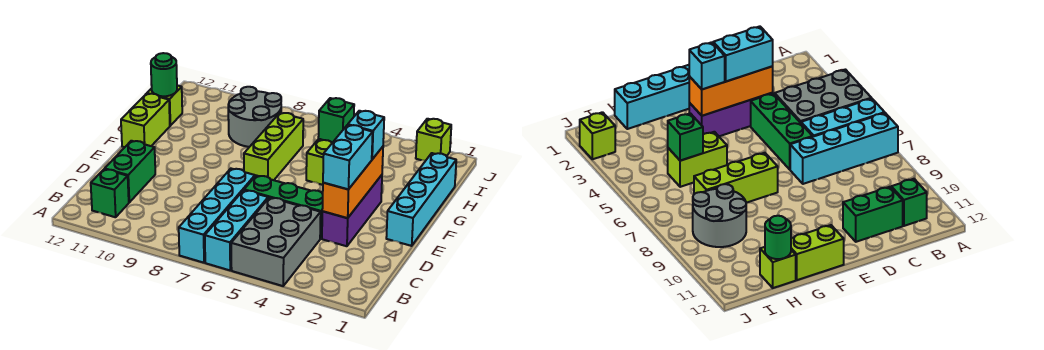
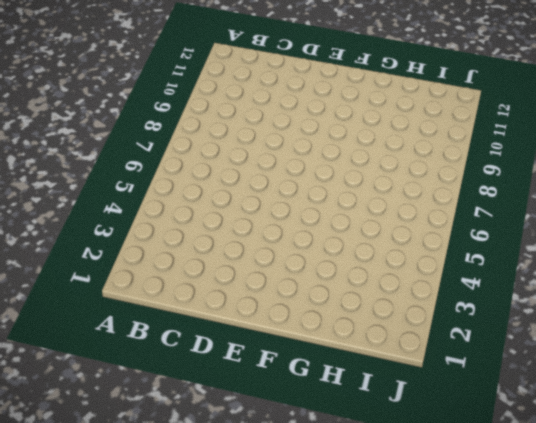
none -> grey brick A4:C5 level 1
none -> cyan brick A6:C6 level 1
none -> cyan brick A7:D7 level 1

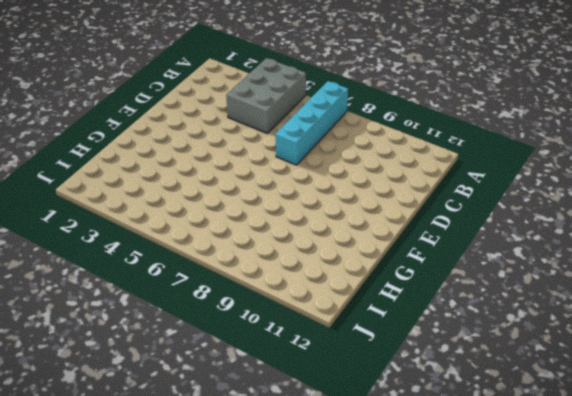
none -> cyan brick A6:C6 level 1
none -> green brick B11 level 1
none -> green brick C11:D11 level 1

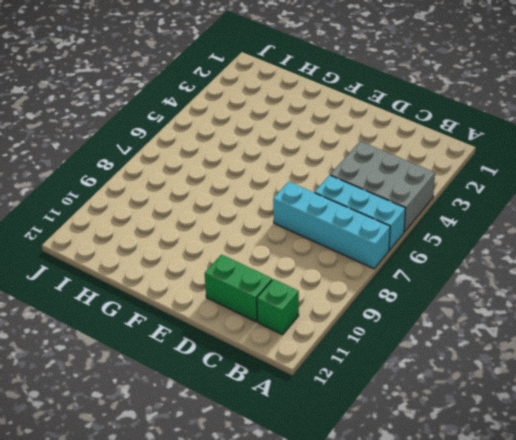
none -> purple brick D3:F3 level 1
none -> green brick D4:D6 level 1
none -> cyan brick E1:H1 level 1

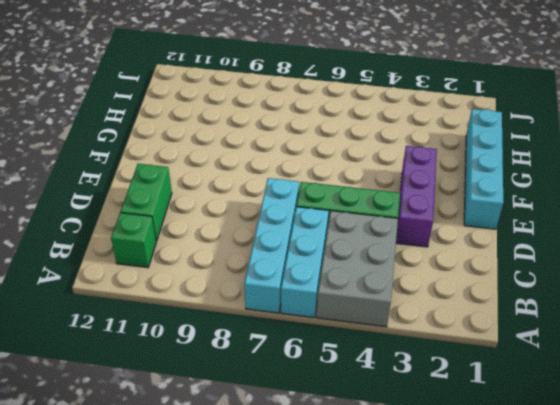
none -> lime brick F7:H7 level 1
none -> lime brick F12:G12 level 1
none -> lime brick G5:H5 level 1

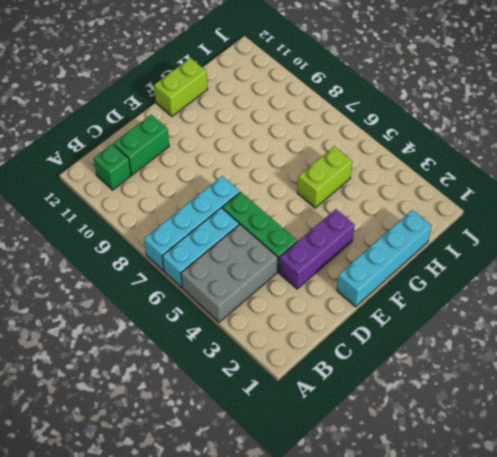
none -> lime brick F7:H7 level 1
none -> grey round brick H8:I9 level 1
none -> lime brick H12 level 1

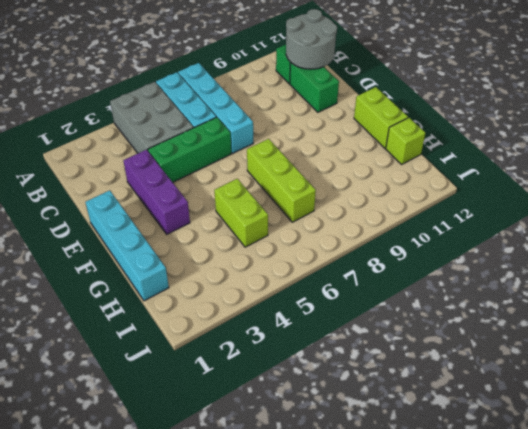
grey round brick B11:C12 level 2 -> grey round brick H8:I9 level 1
none -> lime brick J2 level 1
none -> orange brick D3:F3 level 2
none -> green brick H5 level 2

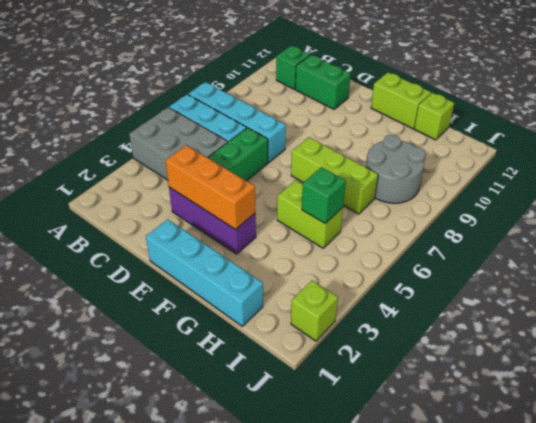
none -> green round brick H12 level 2
none -> cyan brick D3:E3 level 3
none -> cyan brick F3 level 3

